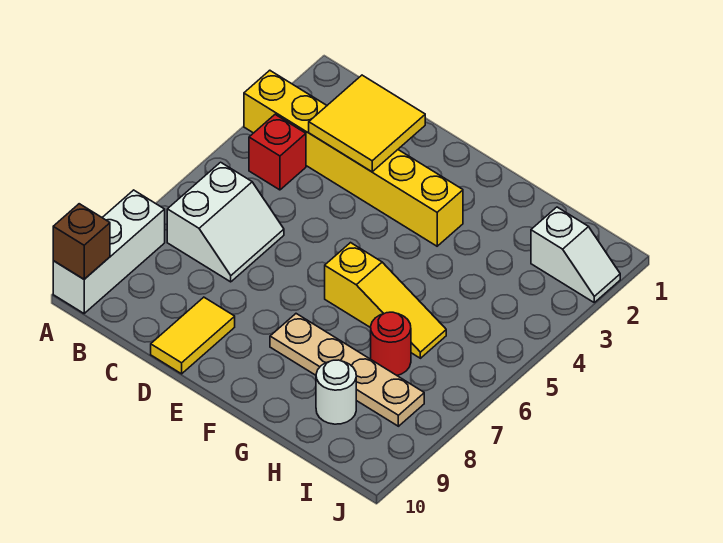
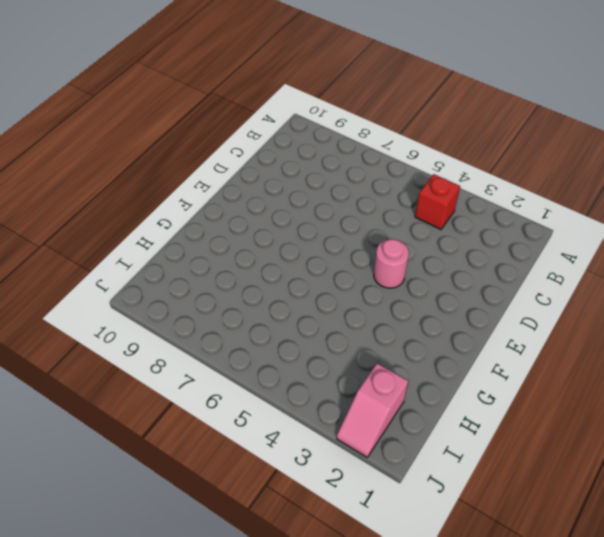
pink round brick E4 level 1 -> none
pink slope I2:J2 level 1 top I -> white slope I2:J2 level 1 top I
none -> yellow brick A3:F3 level 1
none -> white brick A8:A10 level 1
none -> white slope B6:C7 level 1 top B

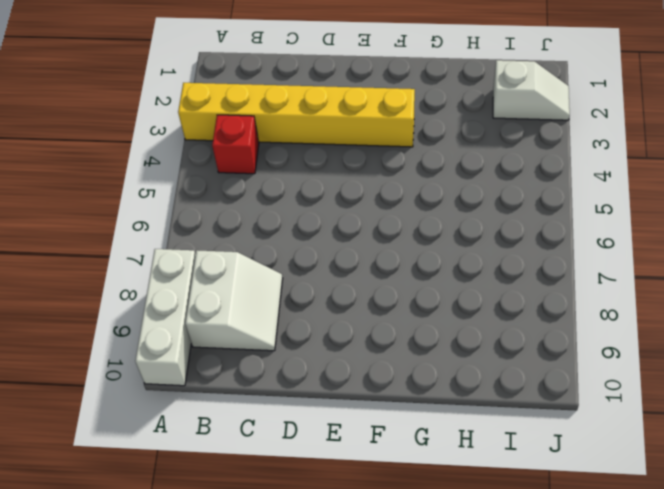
white slope B8:C9 level 1 top B -> white slope B6:C7 level 1 top B
none -> yellow tile D9:D10 level 1
none -> yellow slope F6:H6 level 1 top F
none -> tan plate F8:I8 level 1

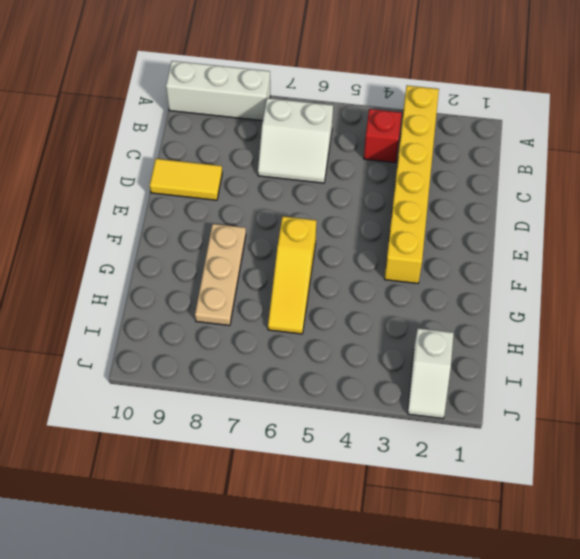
tan plate F8:H8 level 1 -> tan plate F8:I8 level 1
none -> red round brick H7 level 1
none -> white round brick H9 level 1
none -> brown brick A10 level 2

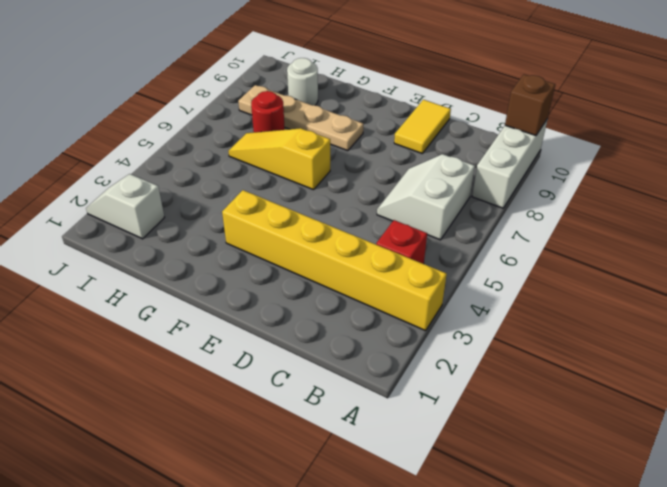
none -> yellow tile C2:D3 level 2

